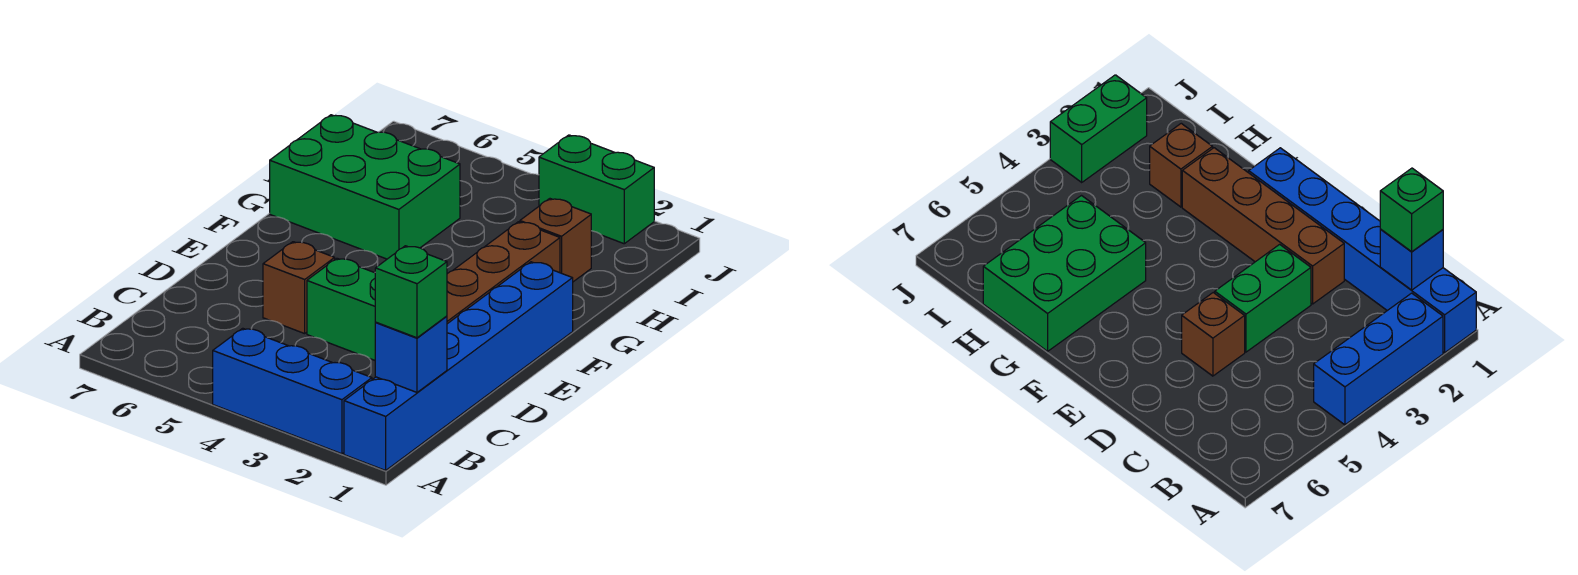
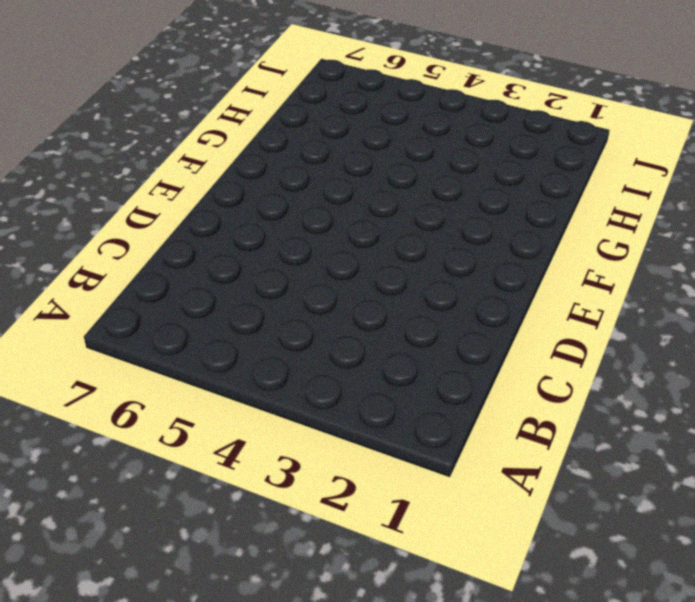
none -> blue brick A1:F1 level 1
none -> blue brick A2:A4 level 1

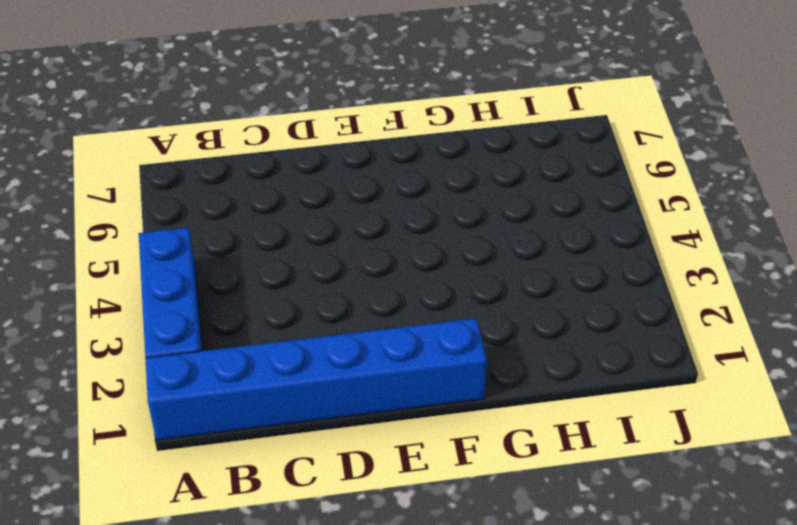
none -> brown brick D2:G2 level 1
none -> green brick D3:D4 level 1

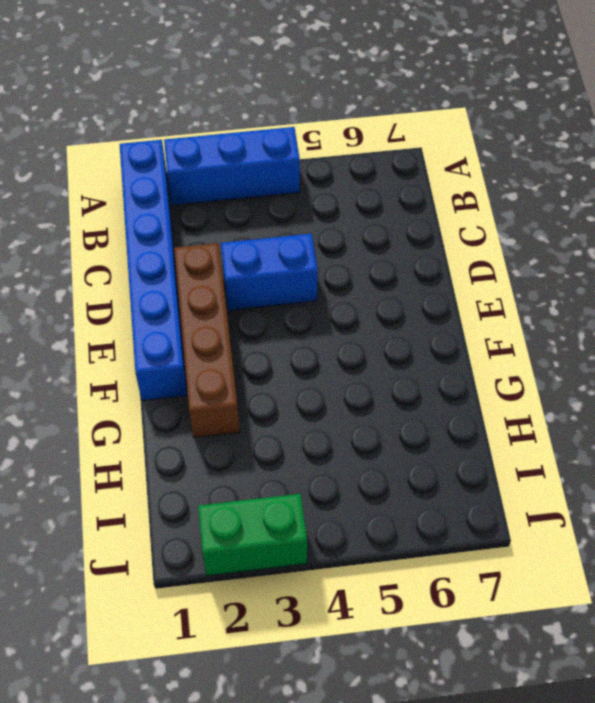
blue brick D3:D4 level 1 -> green brick D3:D4 level 1
none -> brown brick D5 level 1
none -> green brick G5:H7 level 1

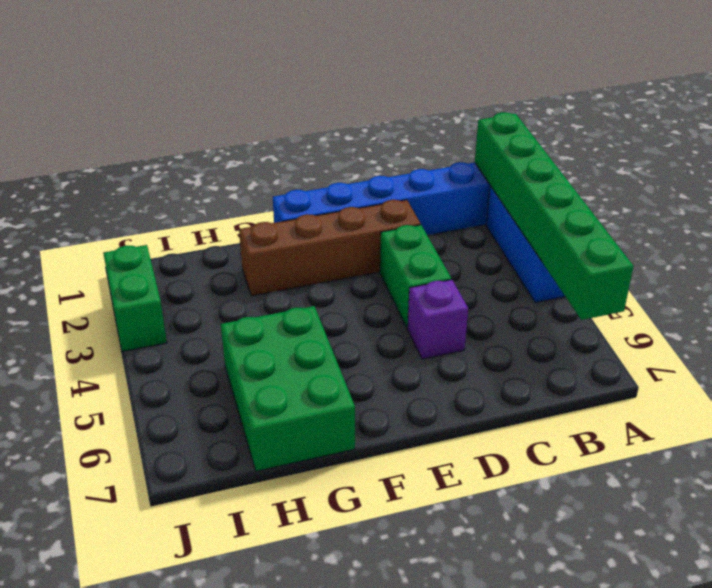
green brick A1:A6 level 2 -> none
purple brick D5 level 1 -> brown brick D5 level 1
none -> brown brick H2 level 1
none -> blue brick B1 level 2

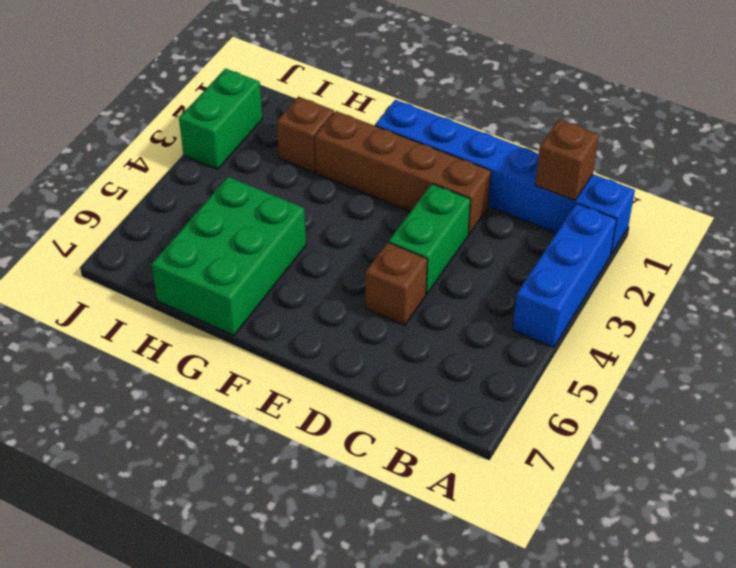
brown brick B1 level 2 -> blue brick B1 level 2
none -> green brick B1 level 3

